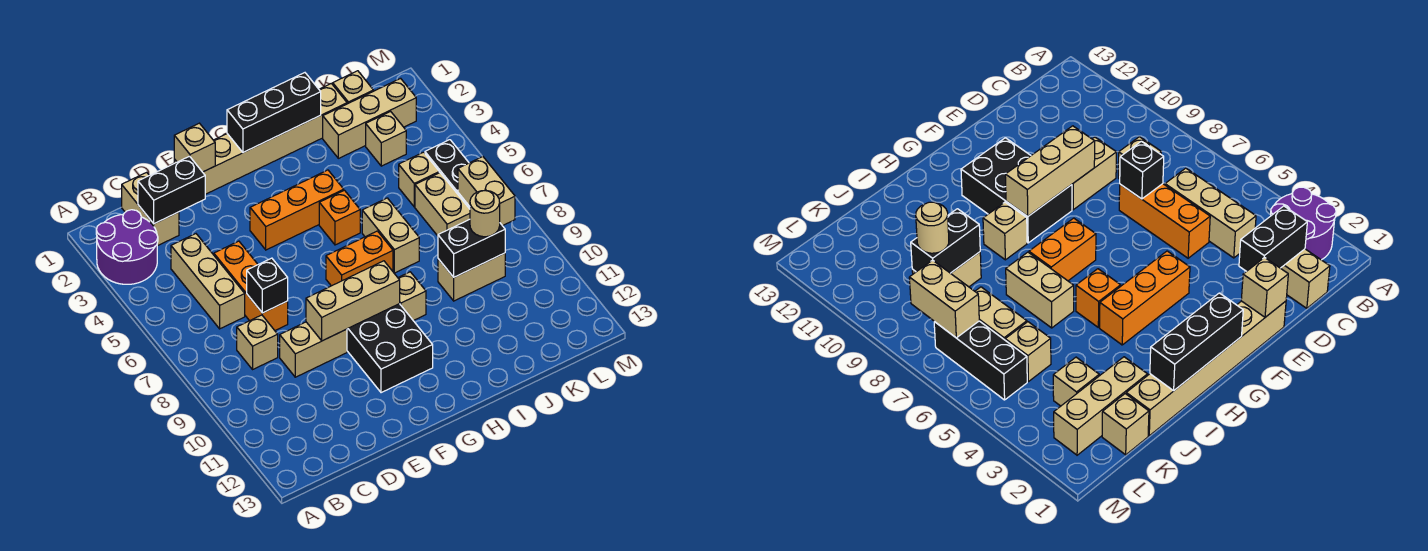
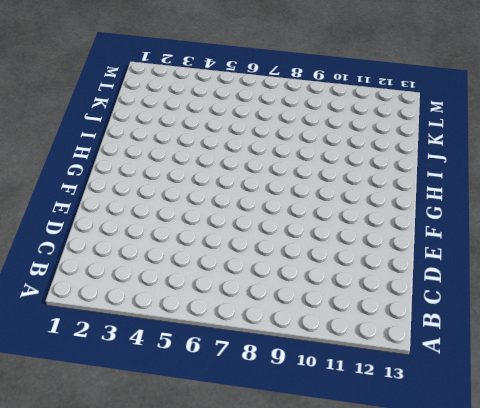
none -> purple round brick A2:B3 level 1
none -> tan brick C1:C2 level 1
none -> tan brick C4:C6 level 1

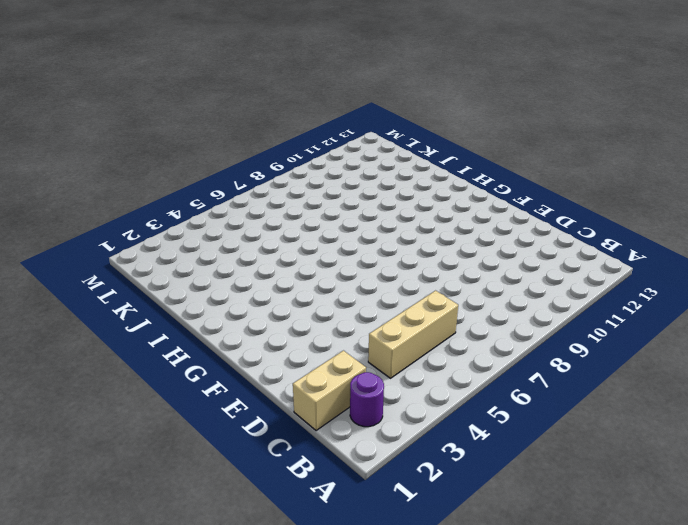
purple round brick B2 level 1 -> purple round brick A2:B3 level 1
none -> tan brick C8 level 1
none -> orange brick D5:D7 level 1
none -> tan brick D9:E9 level 1

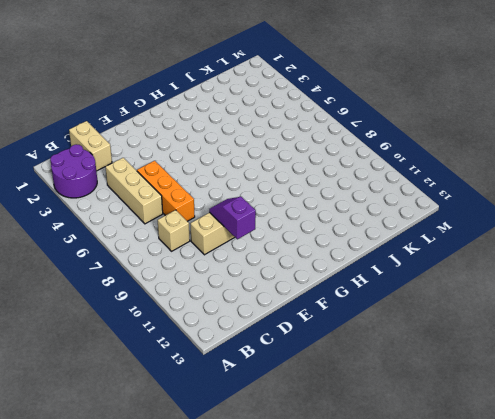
purple slope E9:E10 level 2 top 10 -> tan brick E9:G9 level 2
none -> tan brick E1:J1 level 1
none -> orange brick F4:H4 level 1
none -> black brick F9:G11 level 1

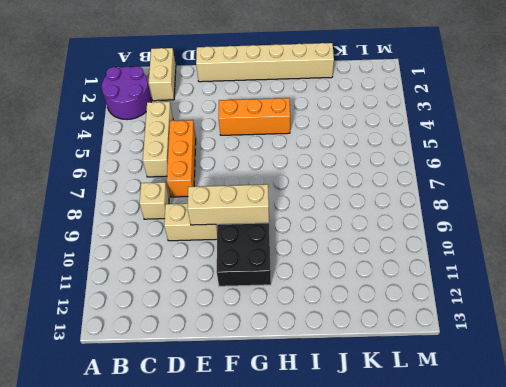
none -> orange brick G7:H7 level 1
none -> orange brick H5 level 1
none -> tan brick H9 level 1

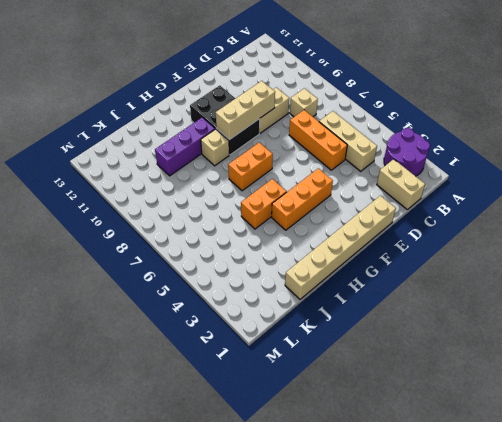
orange brick H5:I5 level 1 -> orange brick H5 level 1
purple brick H10:J10 level 1 -> none
none -> tan brick I6:I7 level 1
none -> tan brick J2:L2 level 1
none -> tan brick J9:K9 level 1

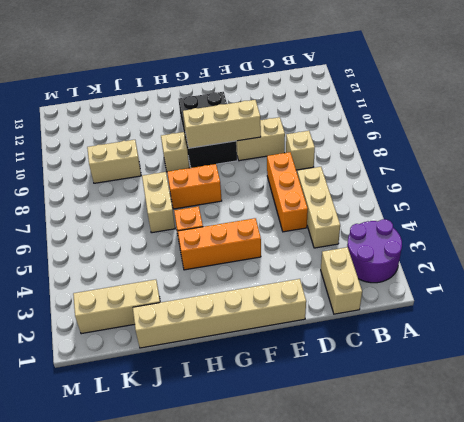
none -> tan brick K1 level 1
none -> tan brick K3 level 1
none -> tan brick K5 level 1

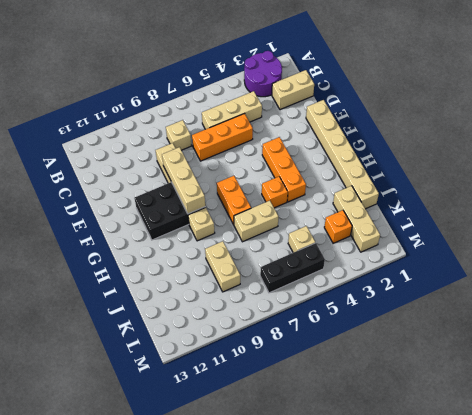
orange brick K3 level 1 -> tan brick K3 level 1
none -> tan brick K1 level 1
none -> tan brick K6:K7 level 1
none -> black brick C2:D2 level 2

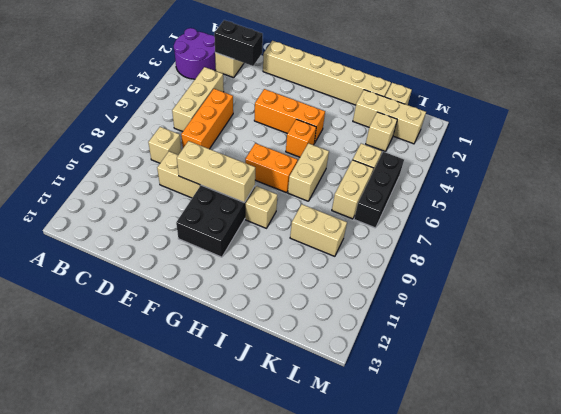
none -> black brick D7 level 2
none -> tan brick E1 level 2
none -> black brick G1:I1 level 2

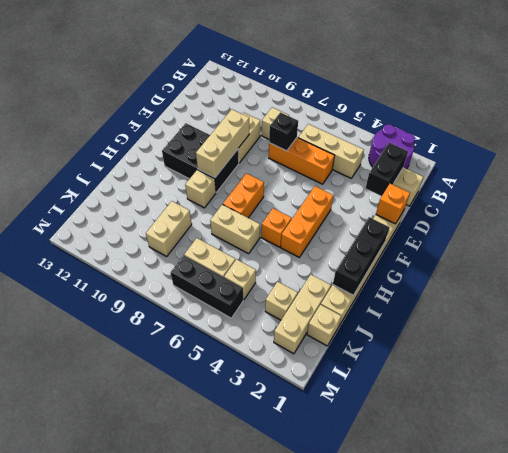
orange brick E1 level 2 -> tan brick E1 level 2
none -> black brick J9:K9 level 2
none -> tan brick L7:L8 level 2
none -> tan round brick K9 level 3

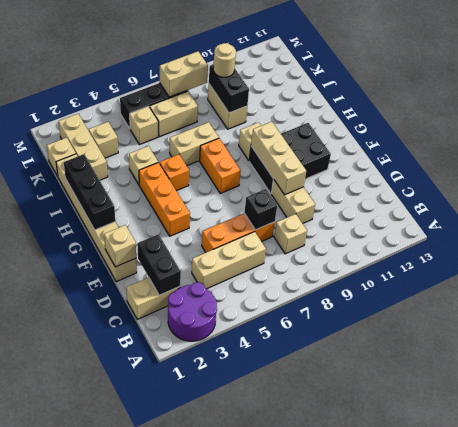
tan brick I4 level 1 -> none

